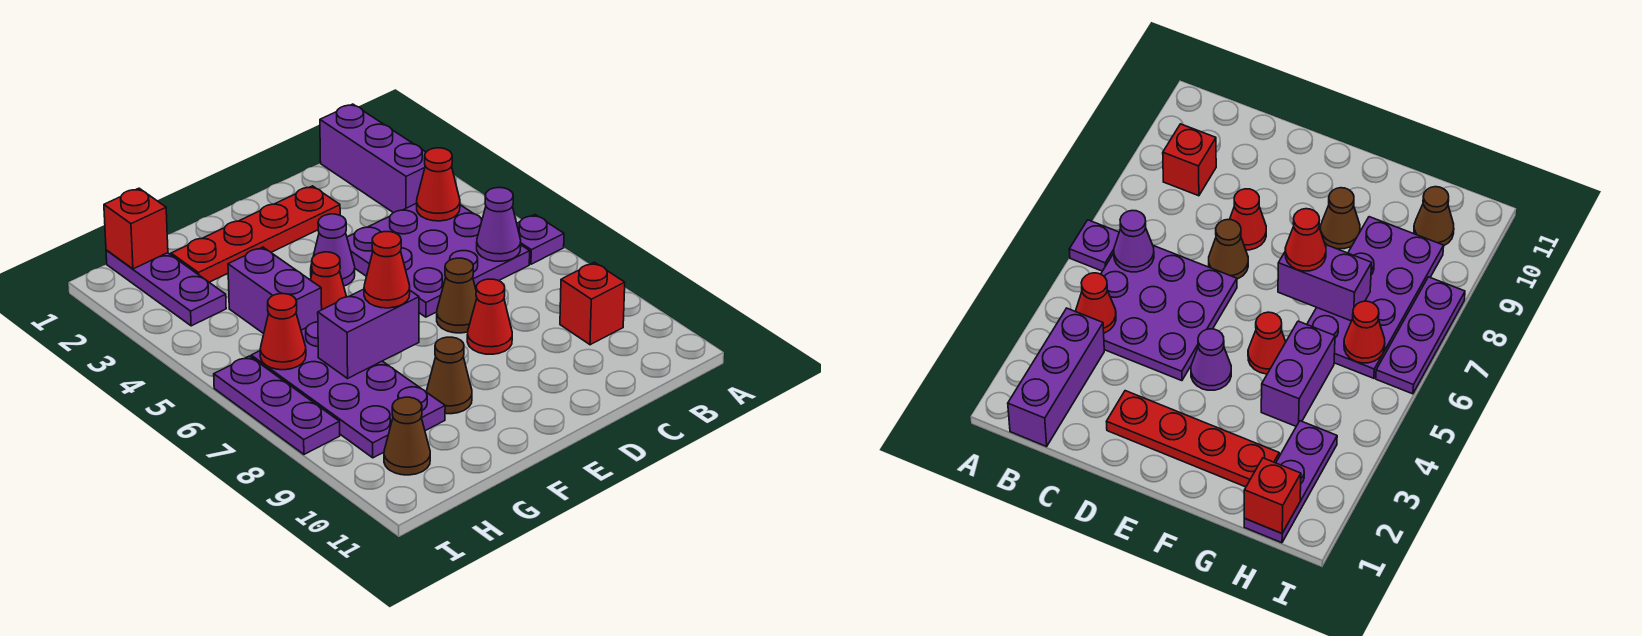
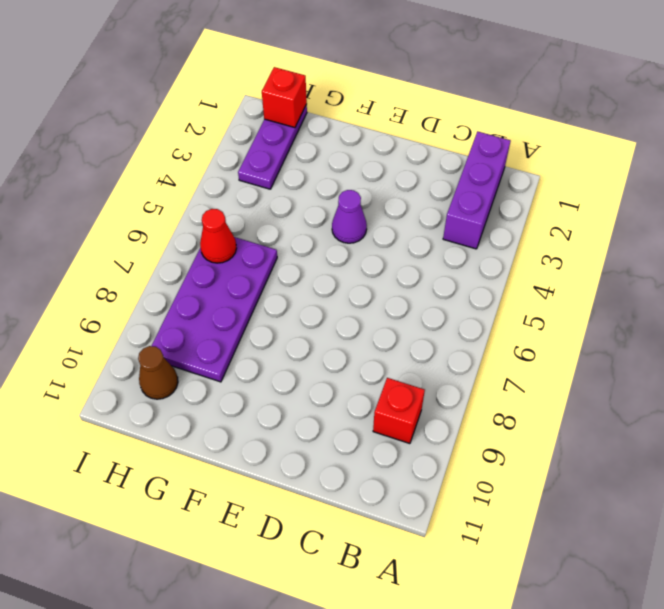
none -> purple plate A6 level 1
none -> purple plate B4:D6 level 1
none -> red plate D2:G2 level 1

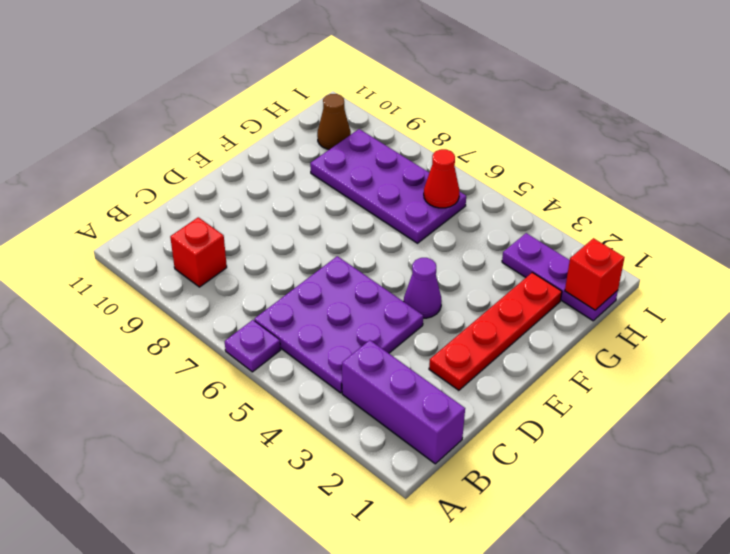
none -> brown cone D7 level 1
none -> red cone D8 level 1
none -> red cone F5 level 1

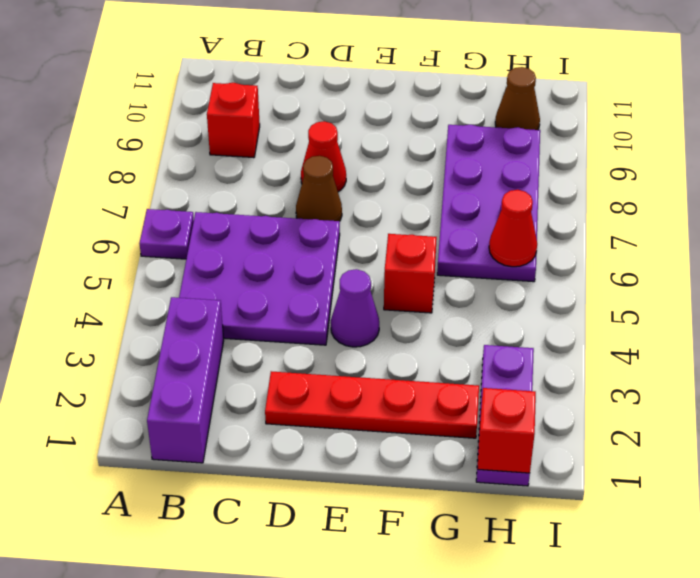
red brick F5 level 1 -> red cone F5 level 1
none -> brown cone F9 level 1
none -> purple brick G4:G5 level 1
none -> purple plate I6:I8 level 1

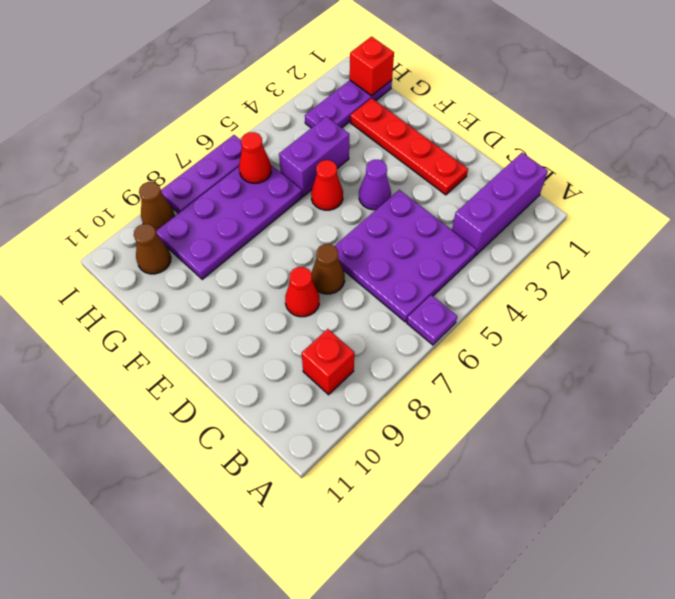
brown cone I9 level 1 -> brown cone F9 level 1
none -> red cone B4 level 2
none -> purple cone B6 level 2
none -> purple brick F7:G7 level 2

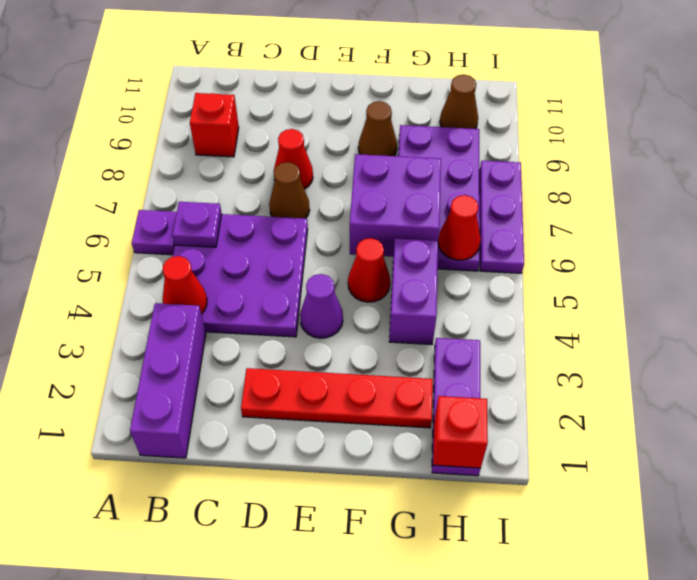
purple plate B6 level 2 -> purple cone B6 level 2
purple brick F6:G7 level 2 -> purple brick F7:G7 level 2
none -> red cone F7 level 3

